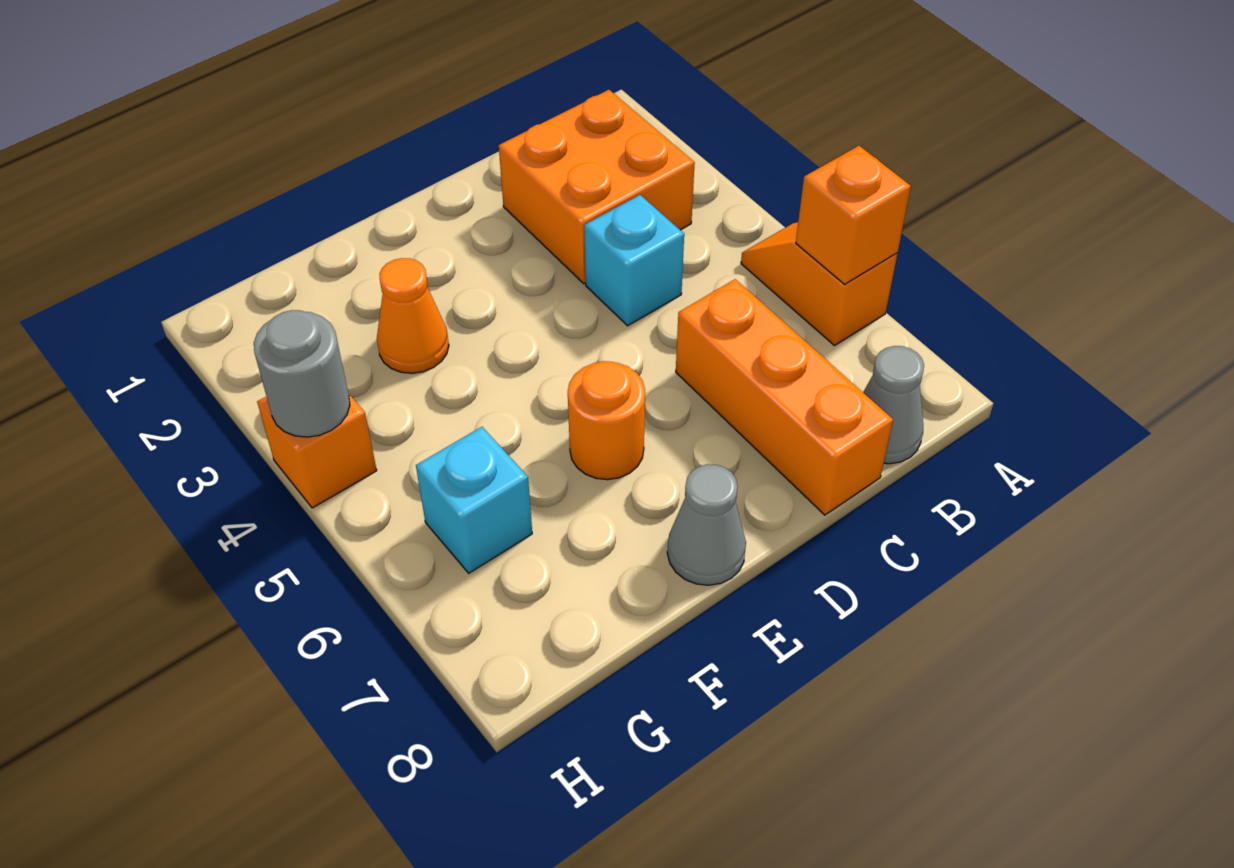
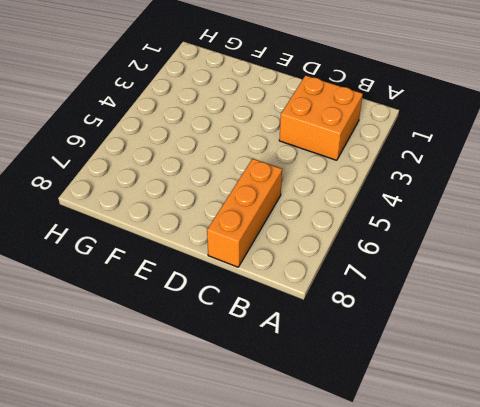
none -> orange slope A5:A6 level 1 top 6
none -> grey cone B8 level 1
none -> cyan brick C4 level 1

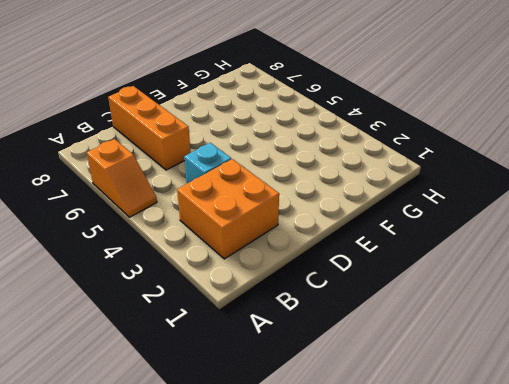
none -> grey cone B8 level 1
none -> orange round brick E6 level 1
none -> grey cone E8 level 1

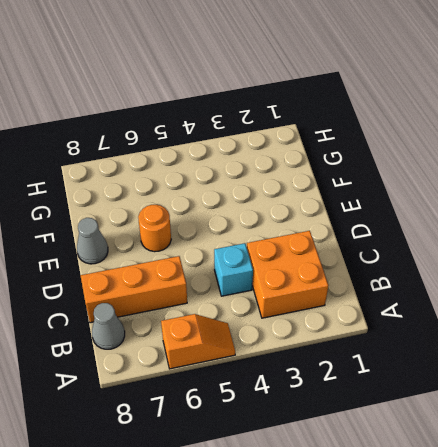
none -> orange cone F3 level 1
none -> cyan brick G6 level 1
none -> orange brick H4 level 1

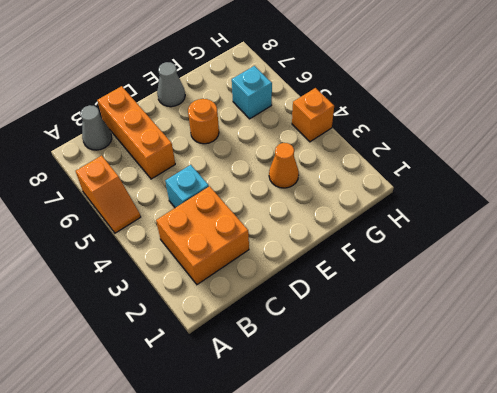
none -> orange brick A6 level 2
none -> grey round brick H4 level 2

